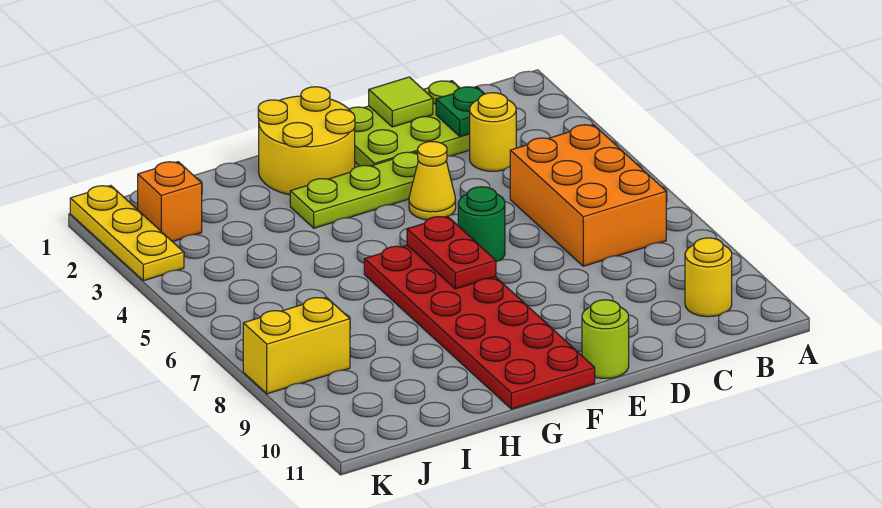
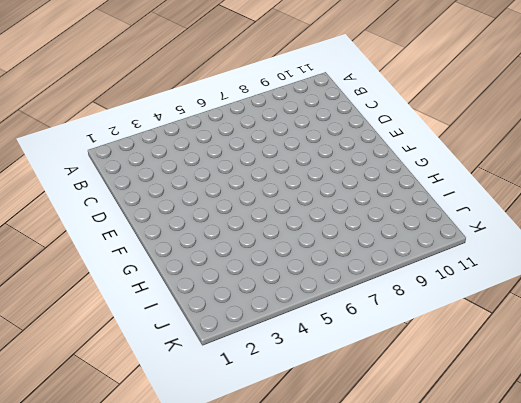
none -> orange brick B5:C7 level 1
none -> yellow round brick B10 level 1
none -> lime plate C1:E2 level 1

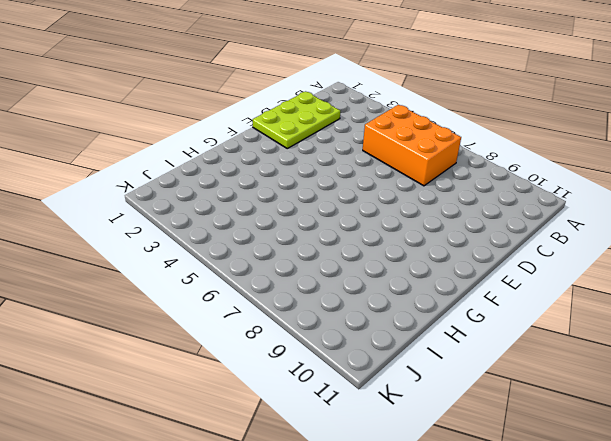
none -> yellow round brick B10 level 1
none -> yellow round brick C3 level 1
none -> lime plate E3:G3 level 1

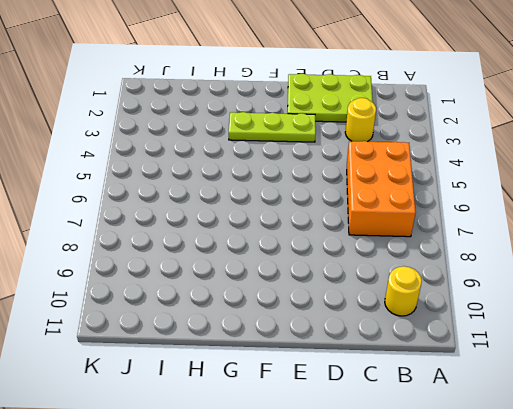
none -> yellow cone E4 level 1
none -> green round brick E6 level 1
none -> lime round brick E11 level 1

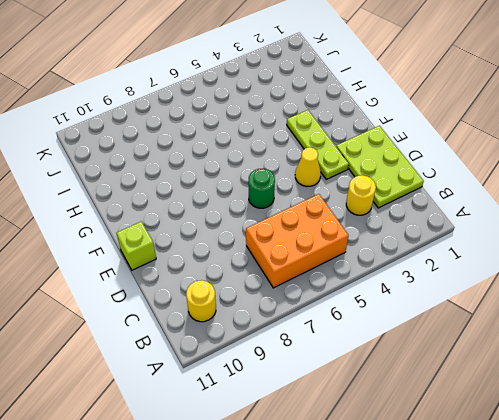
lime brick E11 level 1 -> lime round brick E11 level 1
none -> yellow round brick F1:G2 level 1
none -> red plate F6:G11 level 1
none -> orange brick J2 level 1

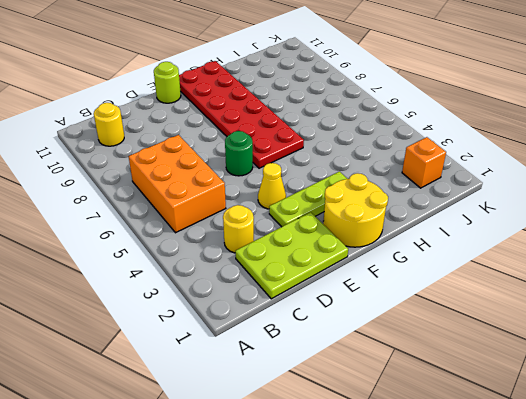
none -> yellow brick J8:K8 level 1
none -> yellow plate K1:K3 level 1
none -> green plate C2 level 2

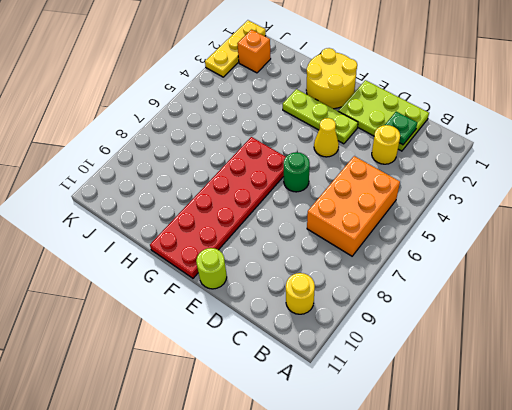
none -> yellow brick J8:K8 level 1
none -> lime tile D1 level 2
none -> red plate F6:F7 level 2

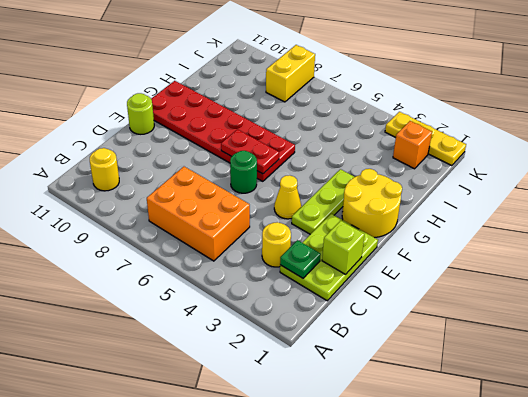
lime brick D1 level 2 -> lime tile D1 level 2

